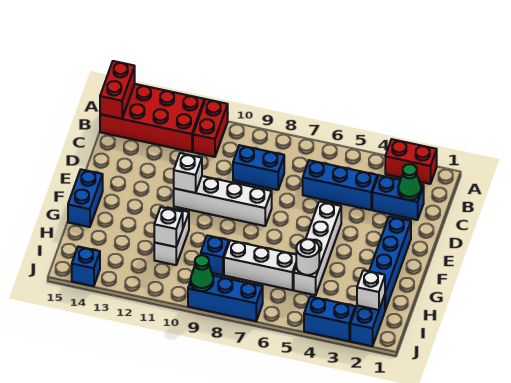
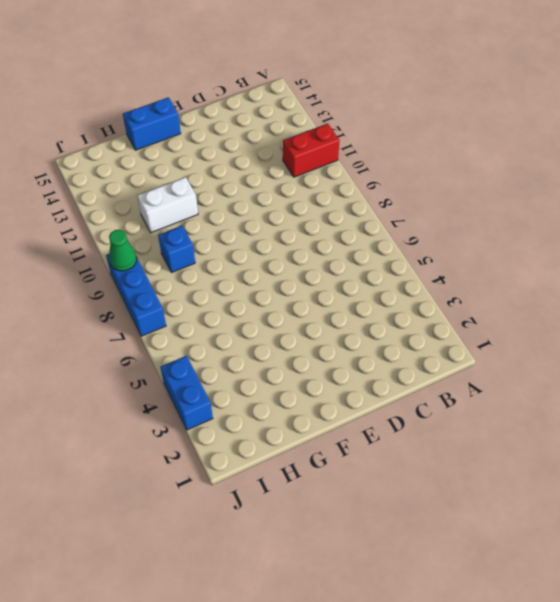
none -> red brick A2:A3 level 1
none -> red brick A12:B15 level 1
none -> blue brick C2:C3 level 1

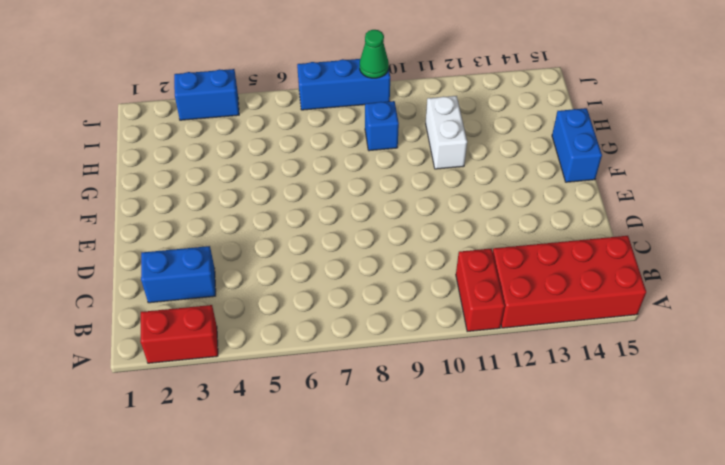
none -> blue brick C4:C6 level 1
none -> blue brick C8:C9 level 1
none -> blue brick E2:H2 level 1

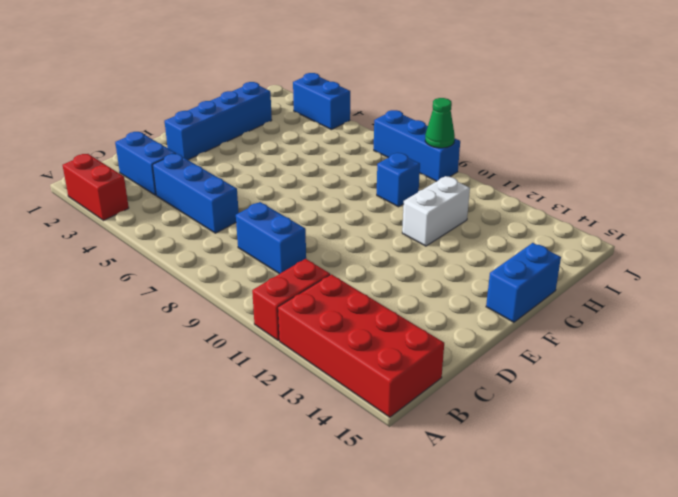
none -> white brick E5:H5 level 1
none -> white brick E8:E11 level 1
none -> white brick H6:H8 level 1

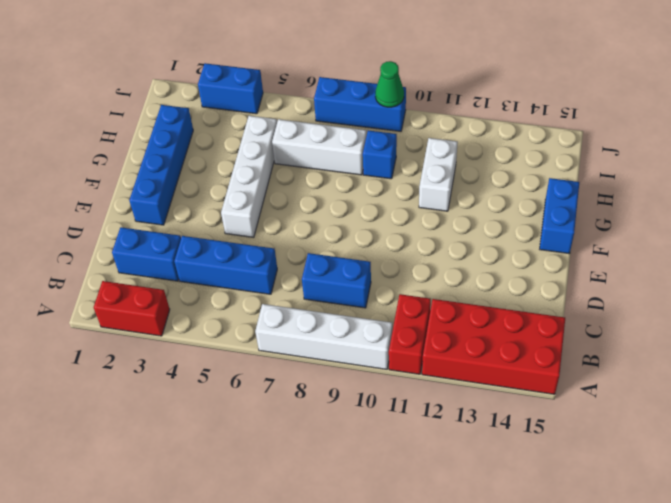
white brick A7:A10 level 1 -> white brick E8:E11 level 1
none -> blue brick I2:J2 level 1
none -> blue brick J14 level 1
none -> red brick A15:B15 level 2

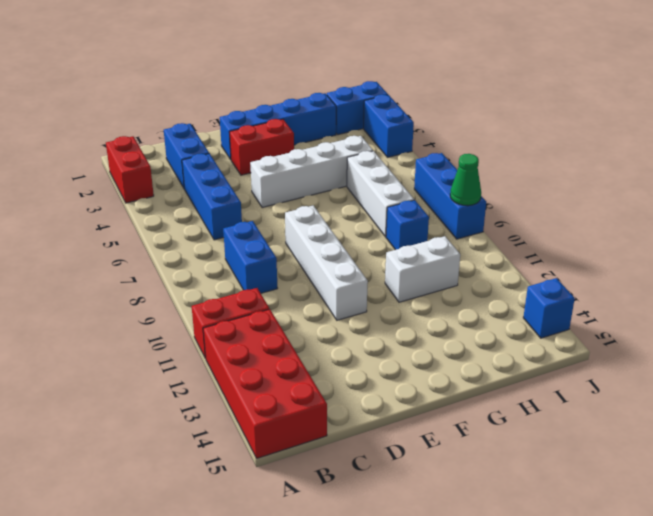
red brick E3:F3 level 1 -> red brick A15:B15 level 2
none -> blue brick F15:G15 level 1
none -> green cone C2 level 2
none -> white brick E11 level 2

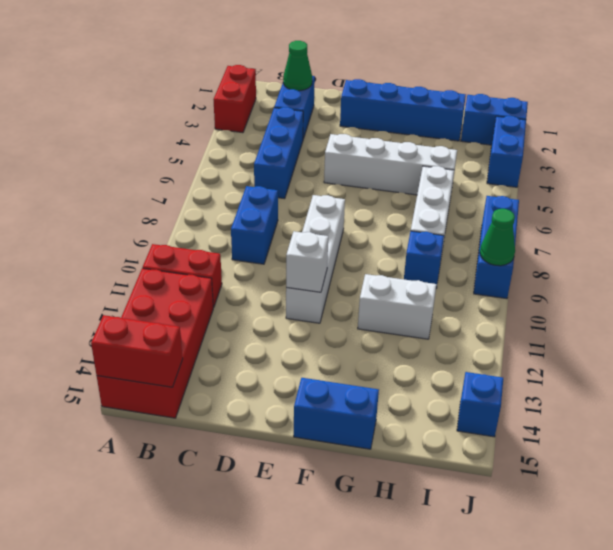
none -> white round brick H5 level 2
none -> white brick H11 level 2
none -> white brick I2 level 2

